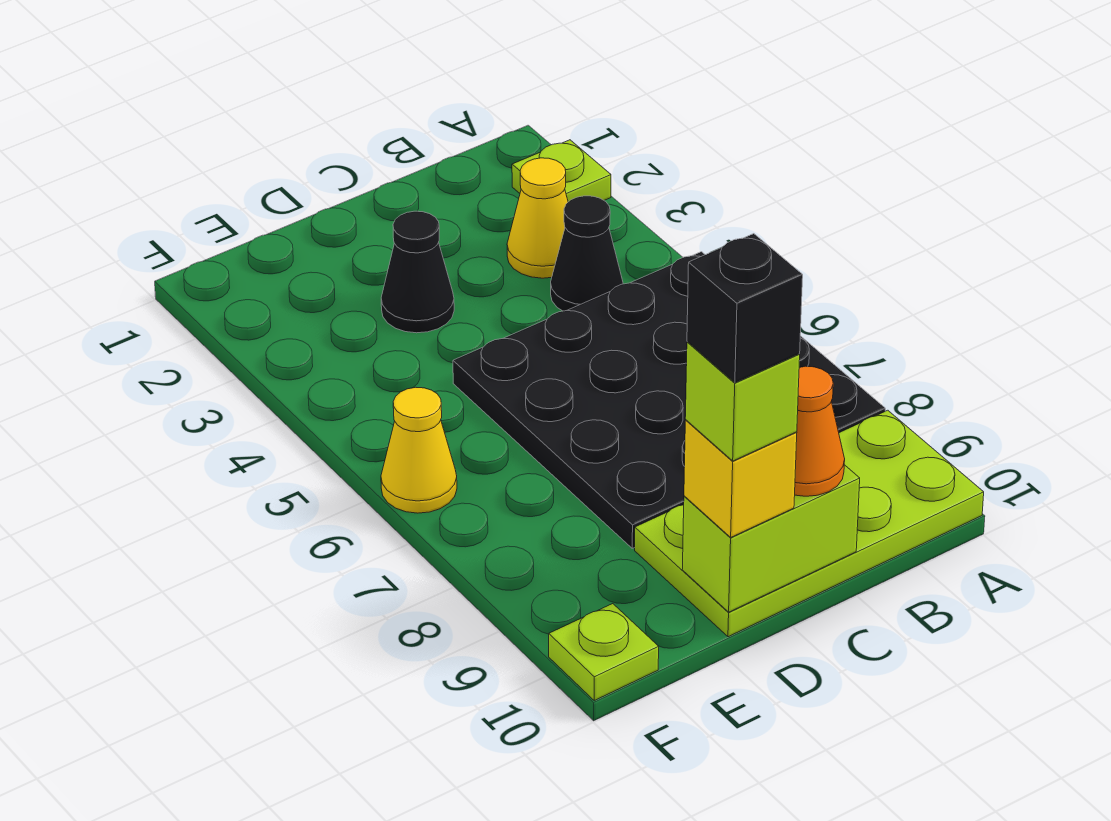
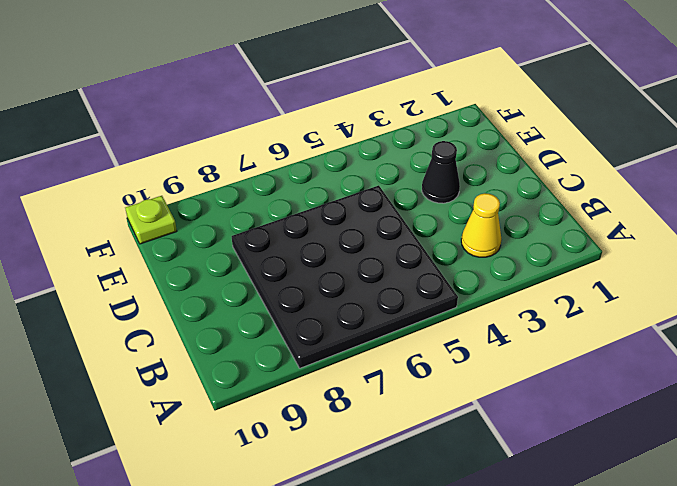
none -> lime plate A2 level 1
none -> lime plate A9:D10 level 1
none -> black cone B4 level 1

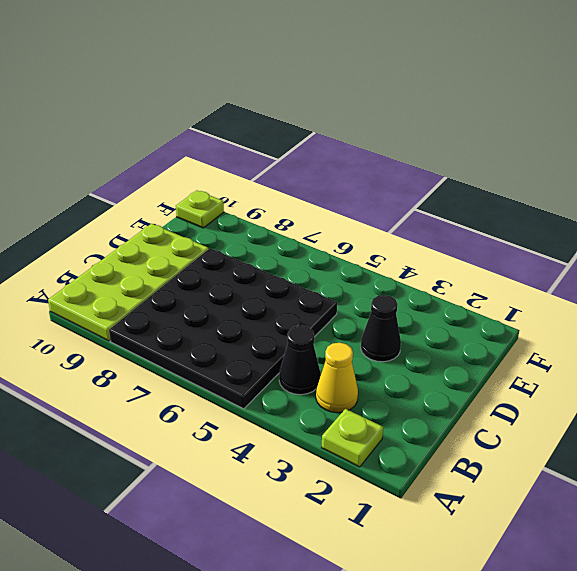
none -> yellow cone F6 level 1
none -> lime brick C10:D10 level 2
none -> orange cone C10 level 3

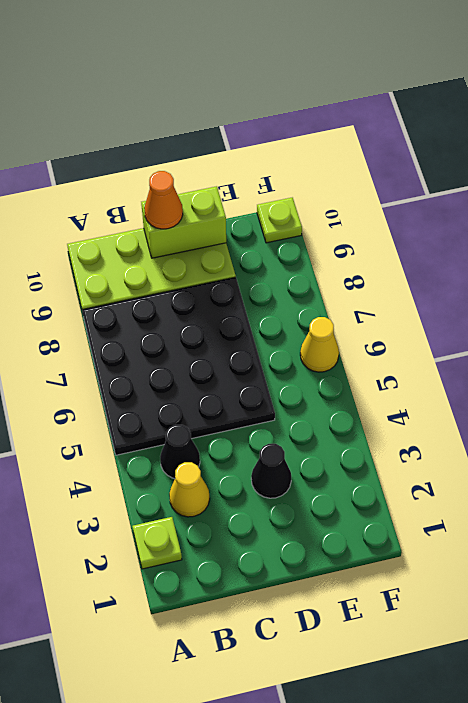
none -> yellow brick D10 level 3
none -> lime brick D10 level 4
none -> black brick D10 level 5

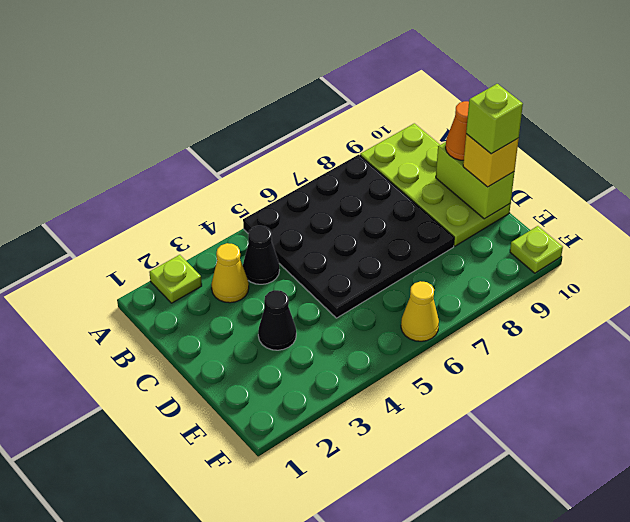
none -> black brick D10 level 5

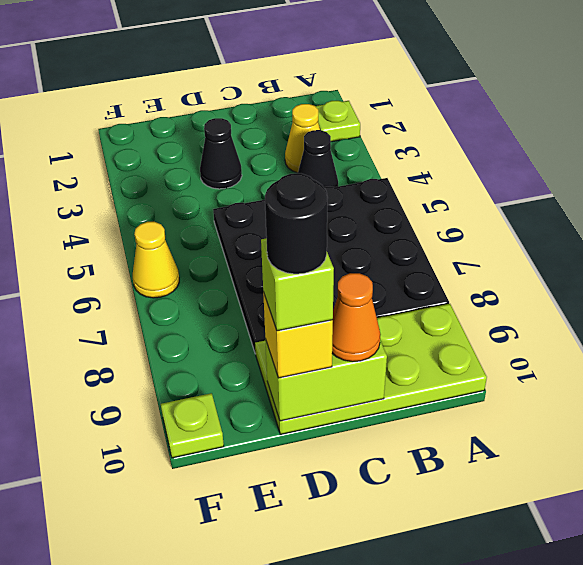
black round brick D10 level 5 -> black brick D10 level 5

